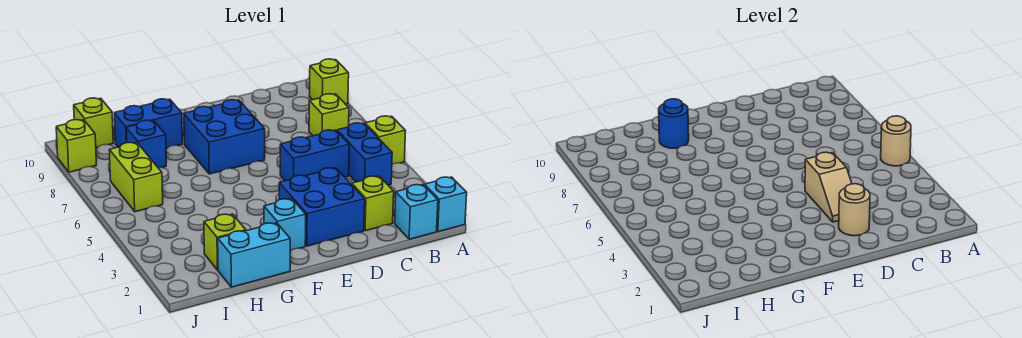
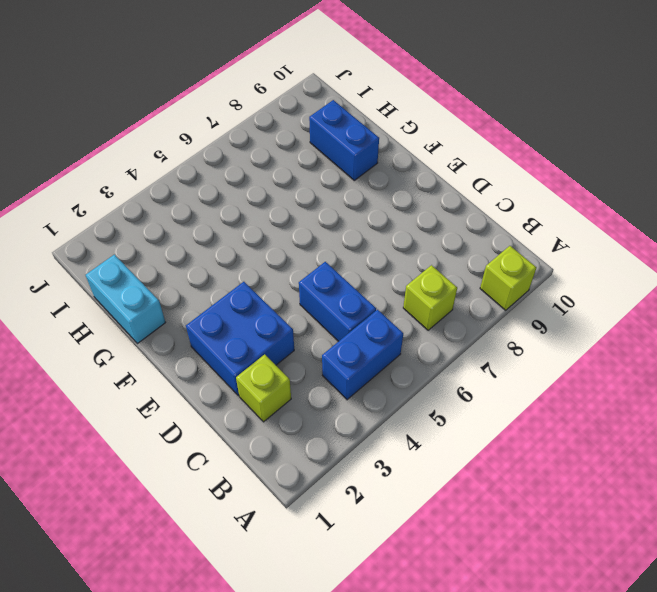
none -> cyan brick A1 level 1
none -> lime brick A5 level 1
none -> cyan brick B1 level 1

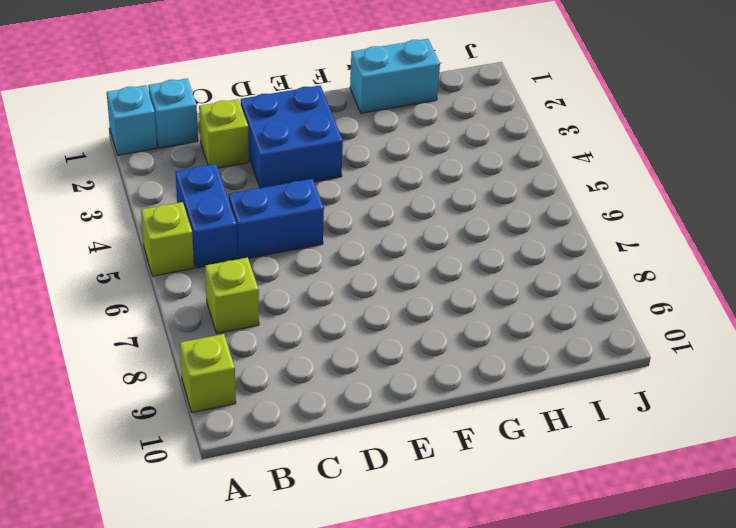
none -> blue brick E7:F8 level 1
none -> cyan brick F2 level 1
none -> blue brick G9:H9 level 1

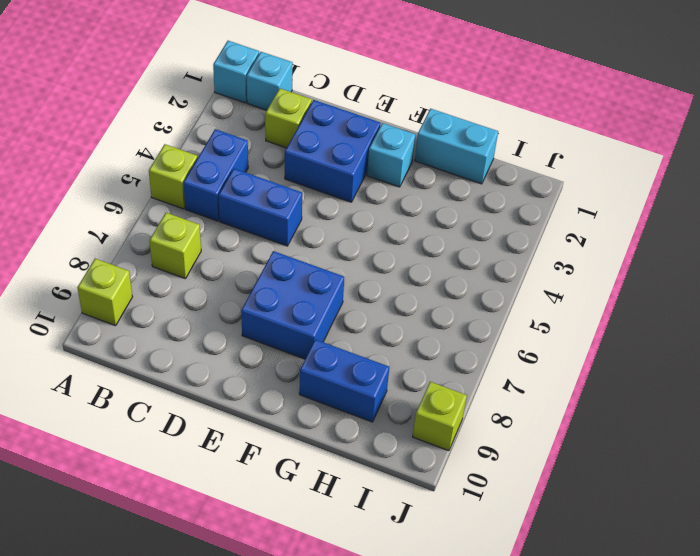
none -> lime brick H2 level 1
none -> blue brick H8 level 1
none -> lime brick I6:I7 level 1

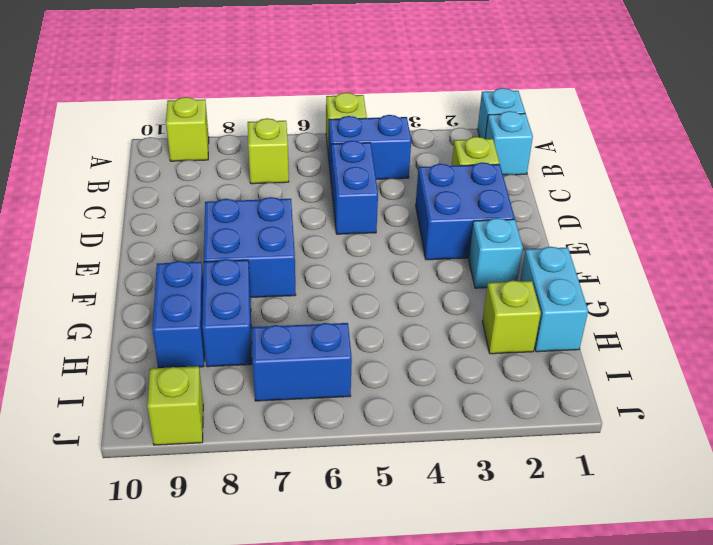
blue brick G8:H8 level 1 -> blue brick H8 level 1
blue brick I6:I7 level 1 -> lime brick I6:I7 level 1
none -> lime brick I10 level 1
none -> tan round brick A5 level 2
none -> tan round brick D2 level 2

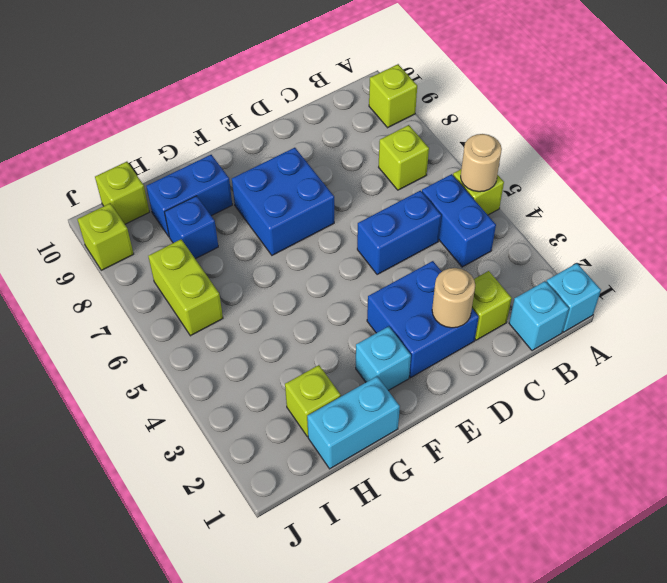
none -> tan slope D3:D4 level 2 top 4
none -> blue round brick G9 level 2

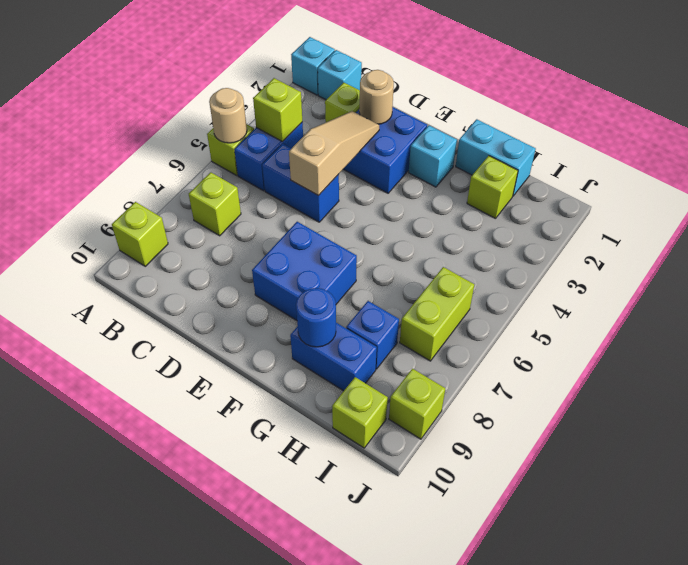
lime brick B4 level 2 -> none
tan slope D3:D5 level 2 top 5 -> tan slope D3:D4 level 2 top 4

